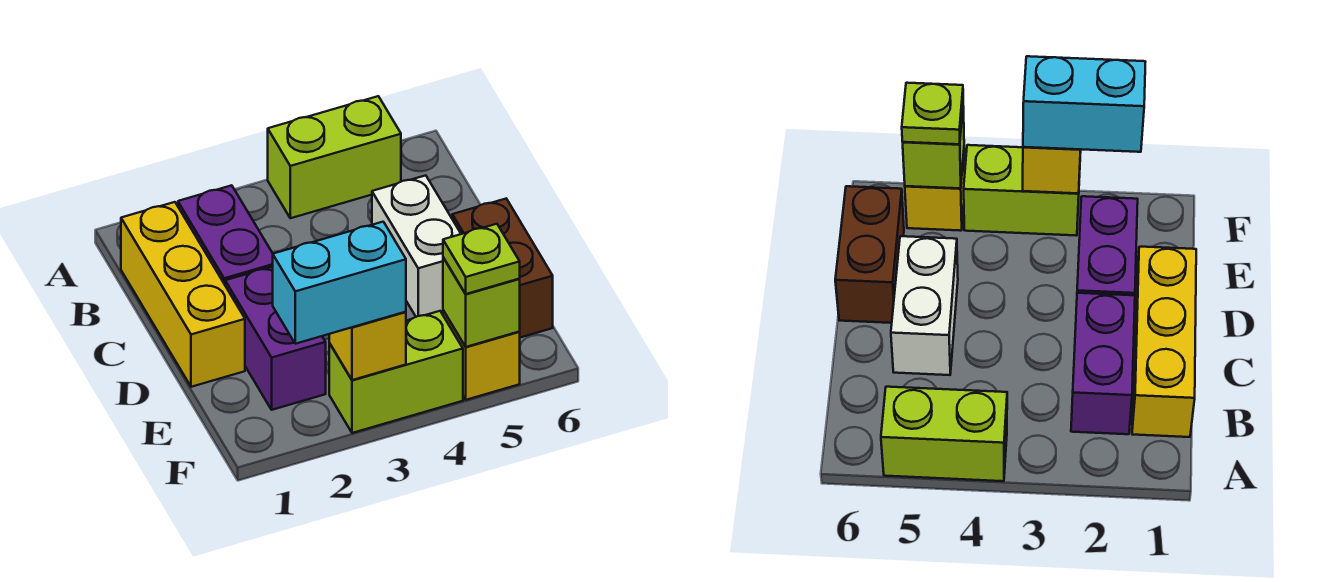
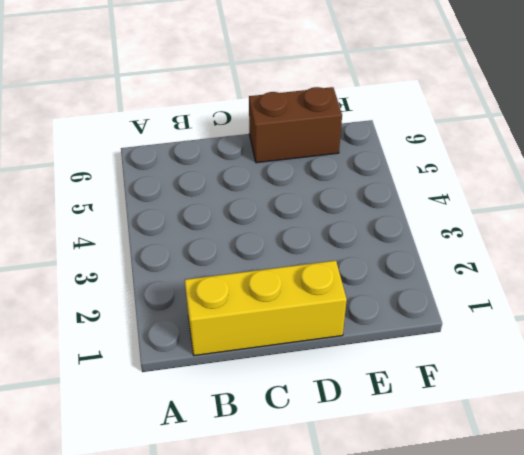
none -> lime brick A4:A5 level 1
none -> purple brick B2:C2 level 1
none -> white brick C5:D5 level 1

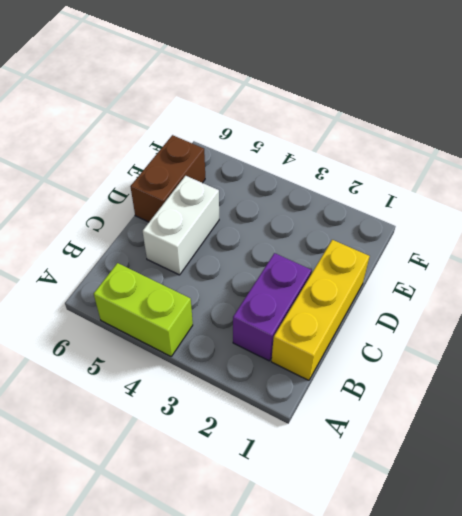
none -> purple brick D2:E2 level 1
none -> lime brick F3:F4 level 1
none -> yellow brick F5 level 1

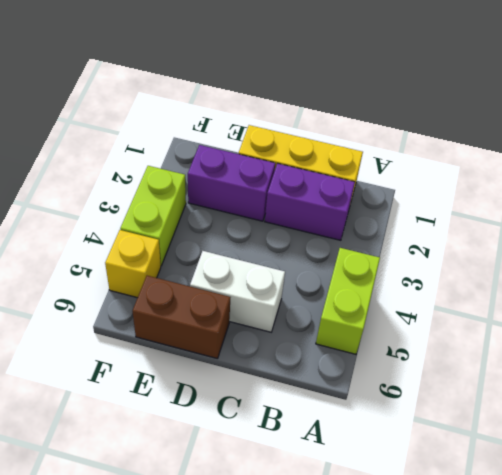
none -> yellow brick F3 level 2
none -> lime brick F5 level 2
none -> cyan brick F2:F3 level 3

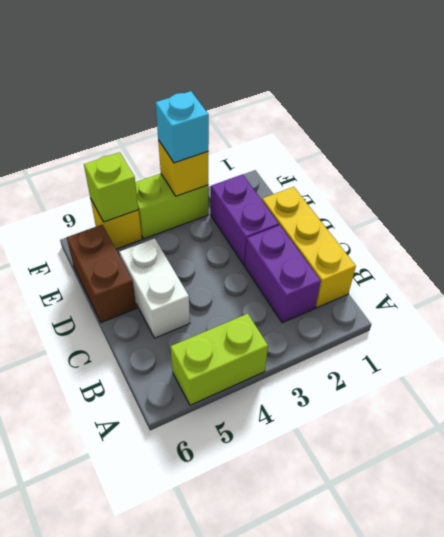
cyan brick F3 level 3 -> cyan brick F2:F3 level 3
none -> lime plate F5 level 3

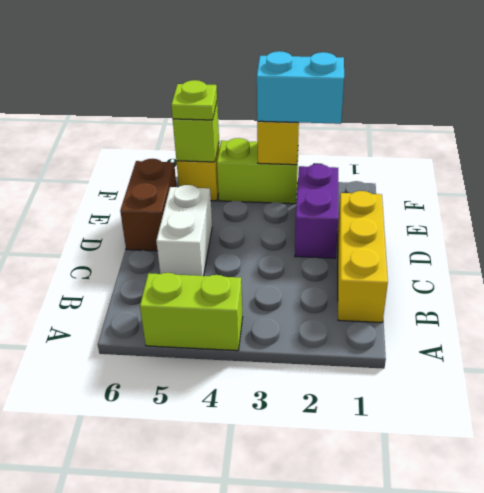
none -> purple brick B2:C2 level 1

